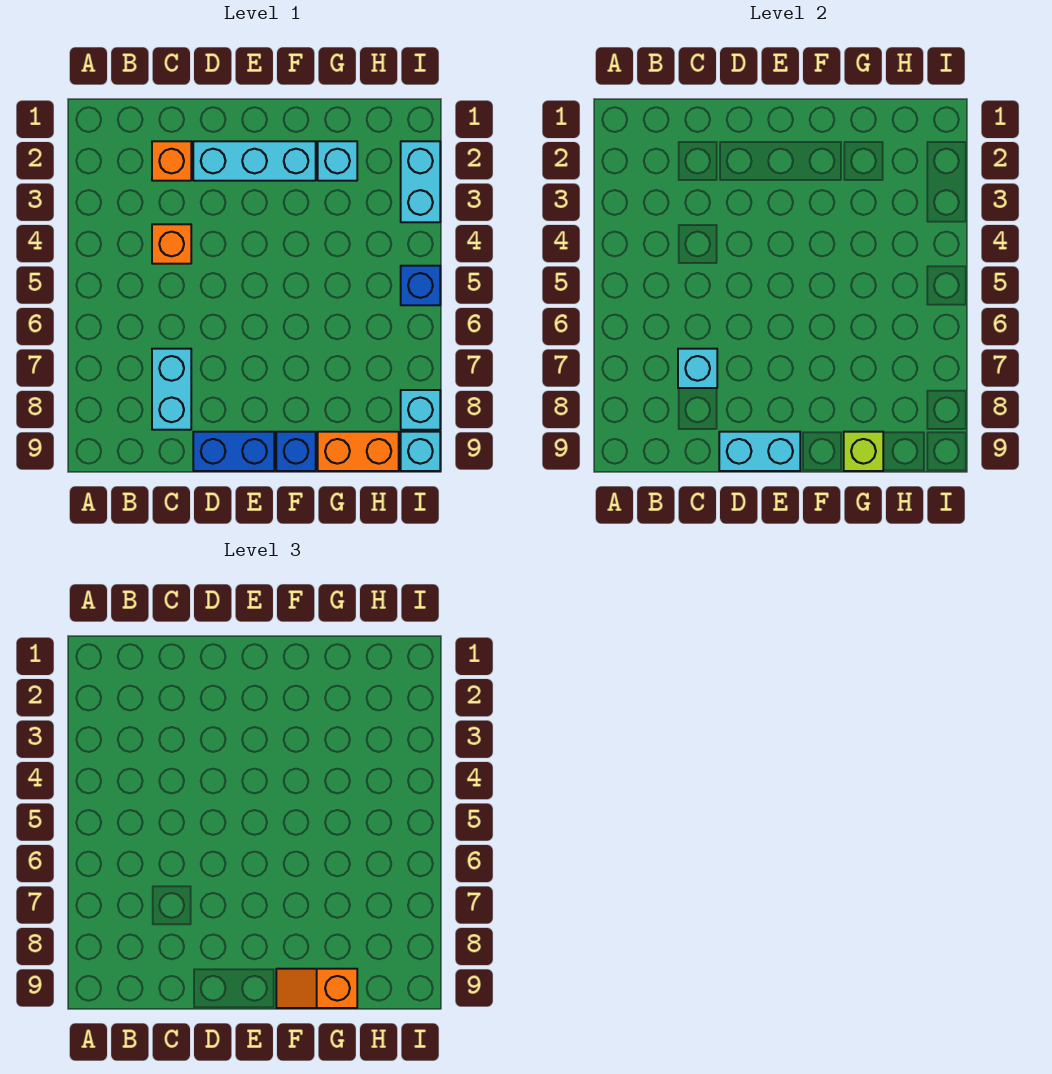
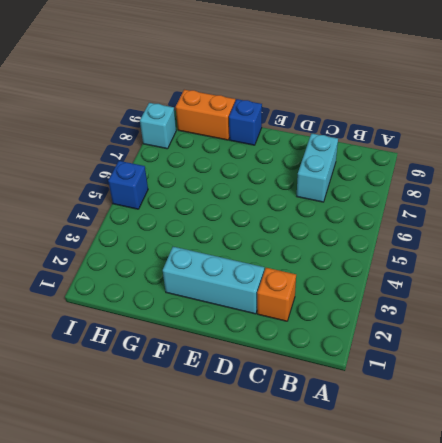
none -> orange brick C4 level 1
none -> blue brick D9:E9 level 1
none -> cyan brick G2 level 1

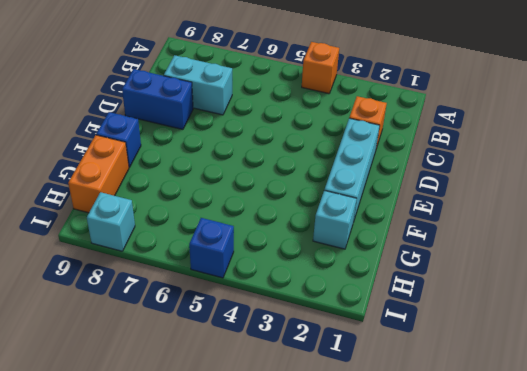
orange brick A4 level 1 -> orange brick C4 level 1
blue brick D8:D9 level 1 -> blue brick D9:E9 level 1
none -> cyan brick I2:I3 level 1
none -> cyan brick I9 level 1
none -> cyan brick C7 level 2

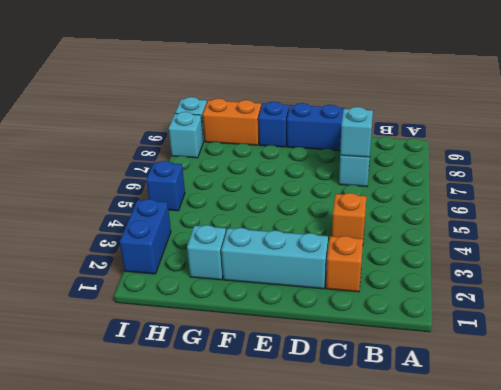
blue brick I2:I3 level 1 -> cyan brick I2:I3 level 1
none -> cyan brick D9:E9 level 2
none -> lime brick G9 level 2
none -> orange slope F9:G9 level 3 top G

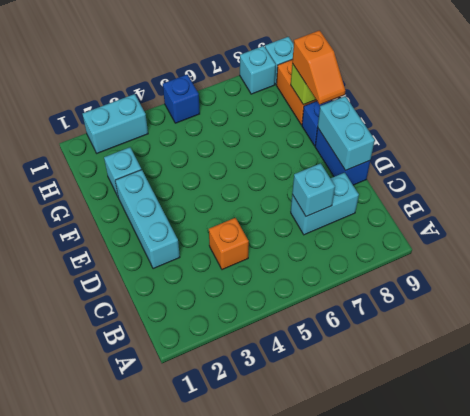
none -> orange brick C2 level 1

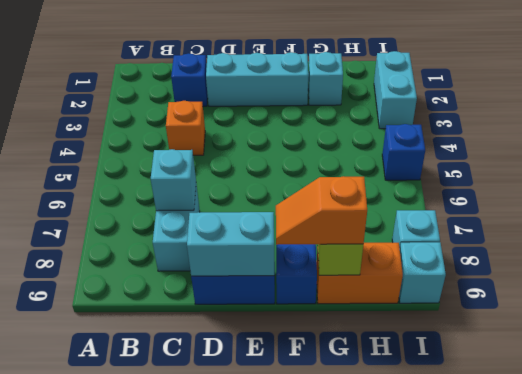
blue brick C2 level 1 -> orange brick C2 level 1

